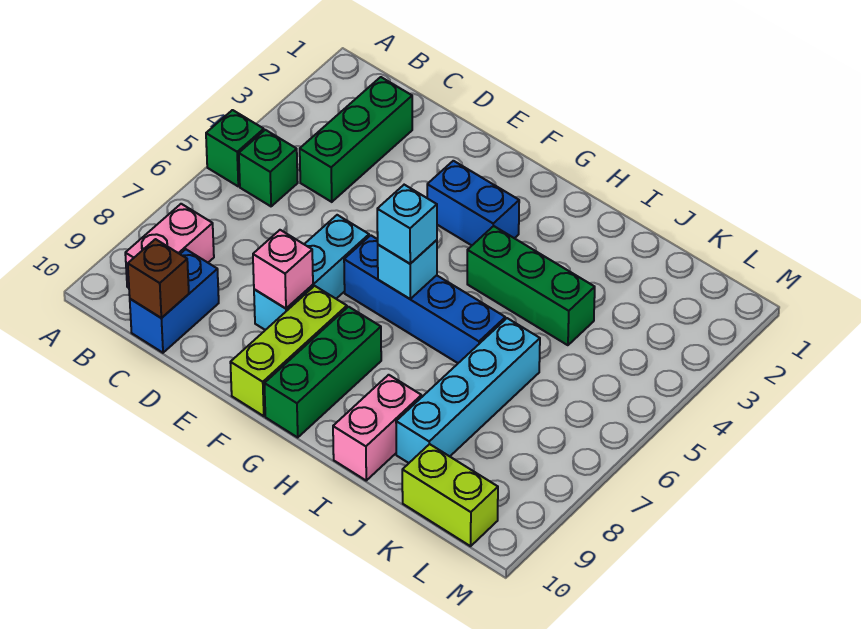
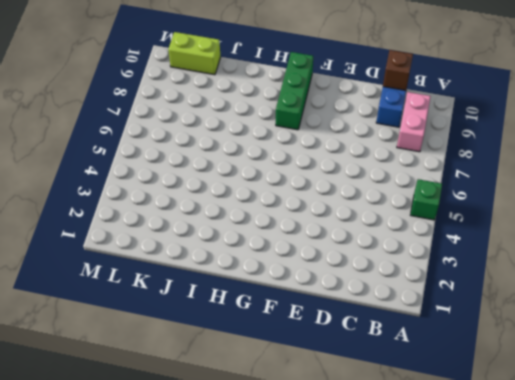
none -> green brick B5 level 1
none -> green brick C2:C4 level 1
none -> cyan brick E6:E8 level 1

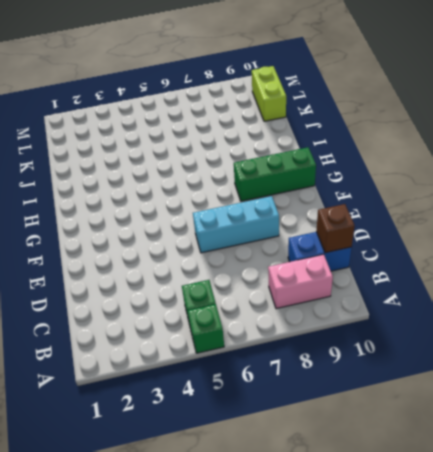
none -> green brick C2:C4 level 1
none -> blue brick F3:G3 level 1
none -> blue brick F6:I6 level 1

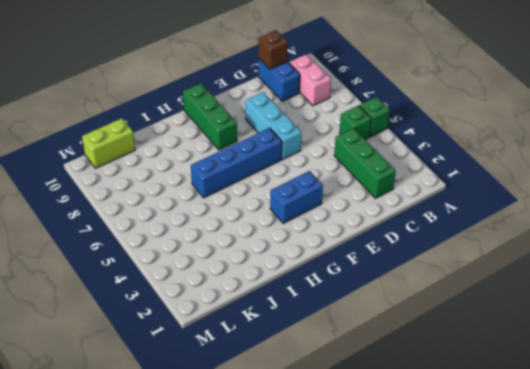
none -> lime brick F8:F10 level 1
none -> green brick H4:J4 level 1
none -> pink brick I9:I10 level 1

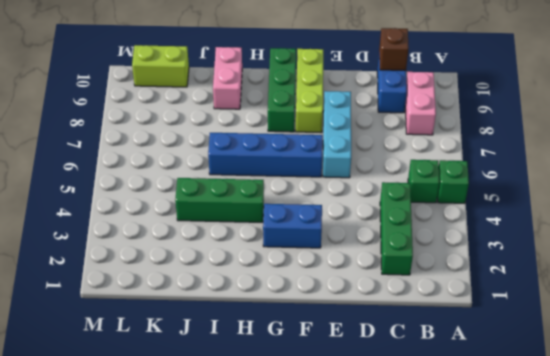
none -> cyan brick J6:J9 level 1
none -> pink brick E8 level 2
none -> cyan brick G6 level 2

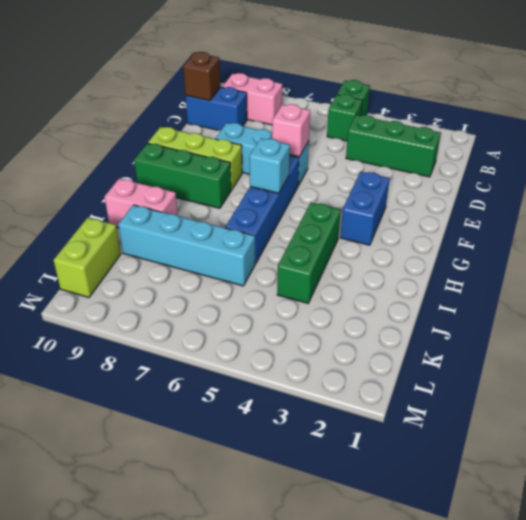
pink brick E6 level 2 -> pink brick E8 level 2
none -> cyan brick G6 level 3

